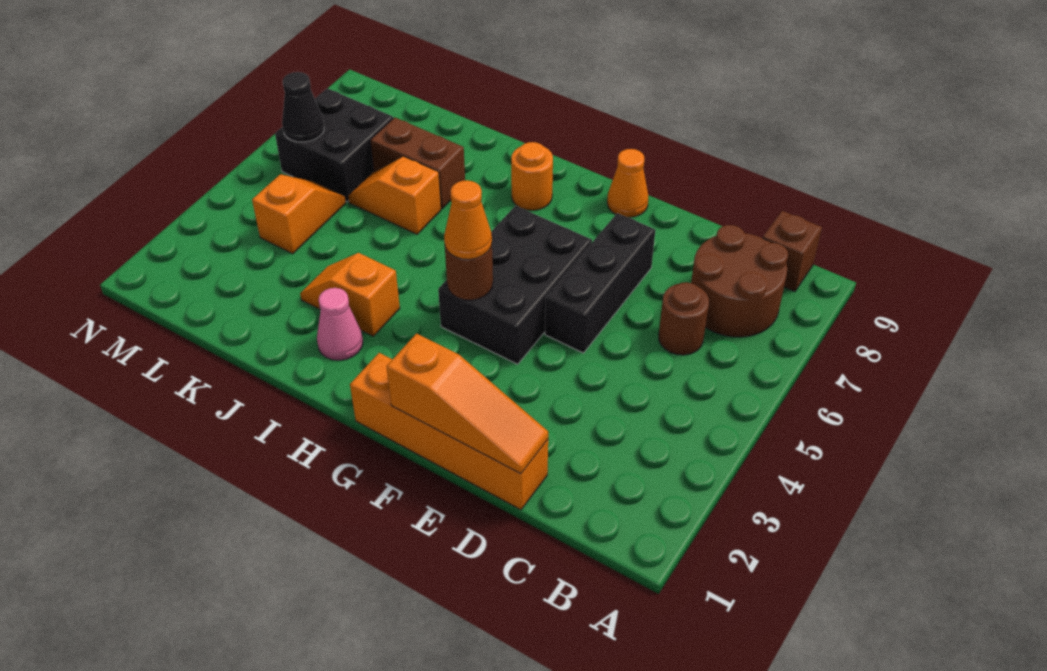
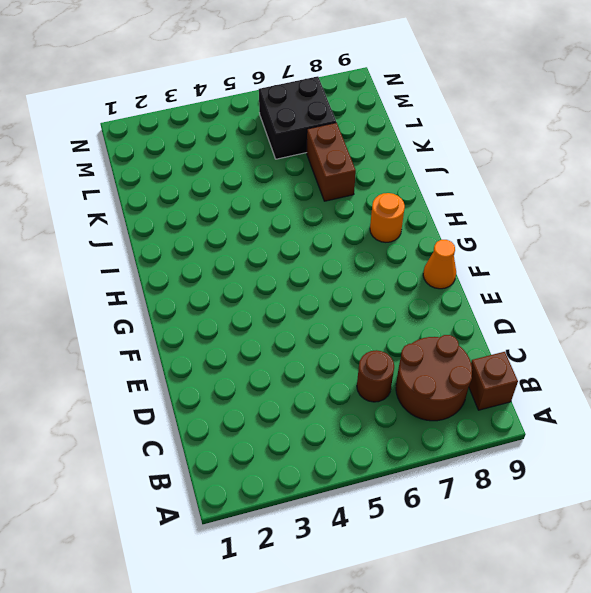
none -> orange brick D1:G1 level 1
none -> black brick E5:E7 level 1
none -> black brick F4:G6 level 1

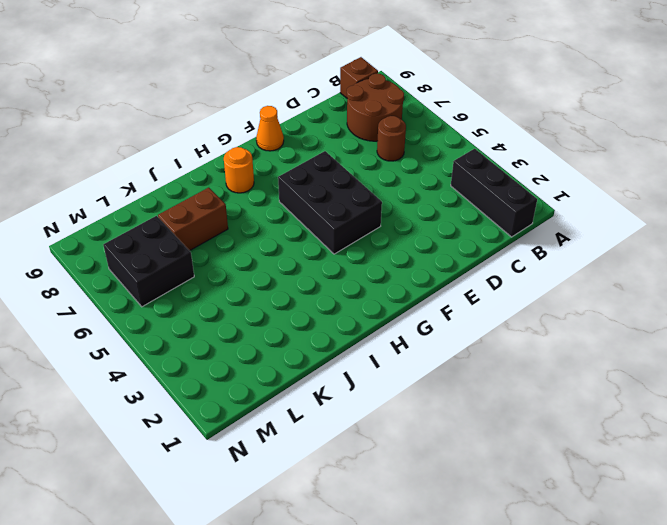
black brick B1:B3 level 1 -> black brick E5:E7 level 1
none -> orange brick D1:G1 level 1
none -> pink cone I2 level 1
none -> orange slope I3:J3 level 1 top I

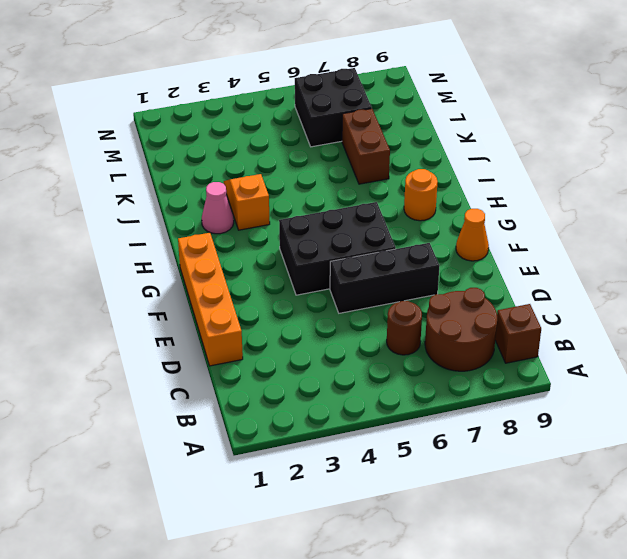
none -> orange slope J6:K6 level 1 top J
none -> orange slope L4:L5 level 1 top 4
none -> orange slope D1:F1 level 2 top F

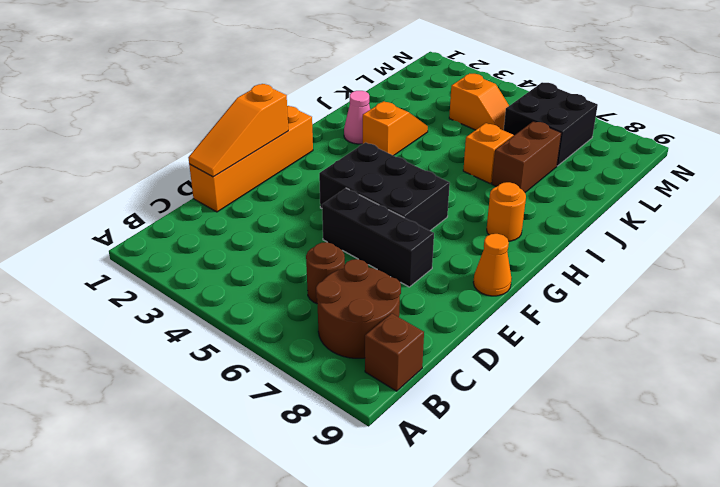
none -> brown round brick G4 level 2
none -> black cone M6 level 2
none -> orange cone G4 level 3

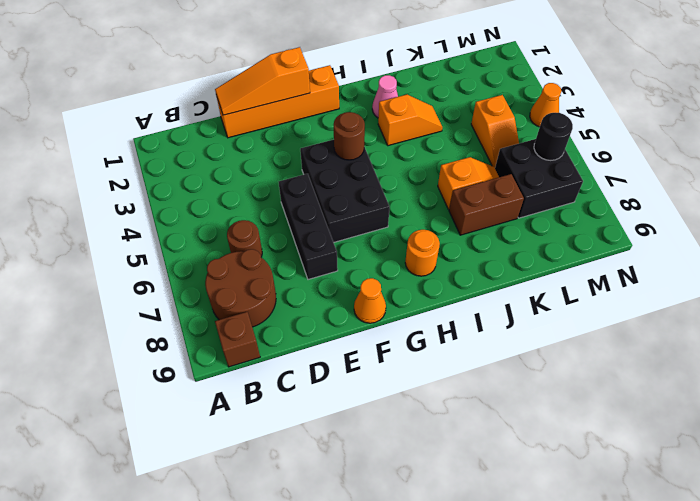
black round brick M6 level 2 -> black cone M6 level 2
orange cone N4 level 1 -> orange cone G4 level 3

